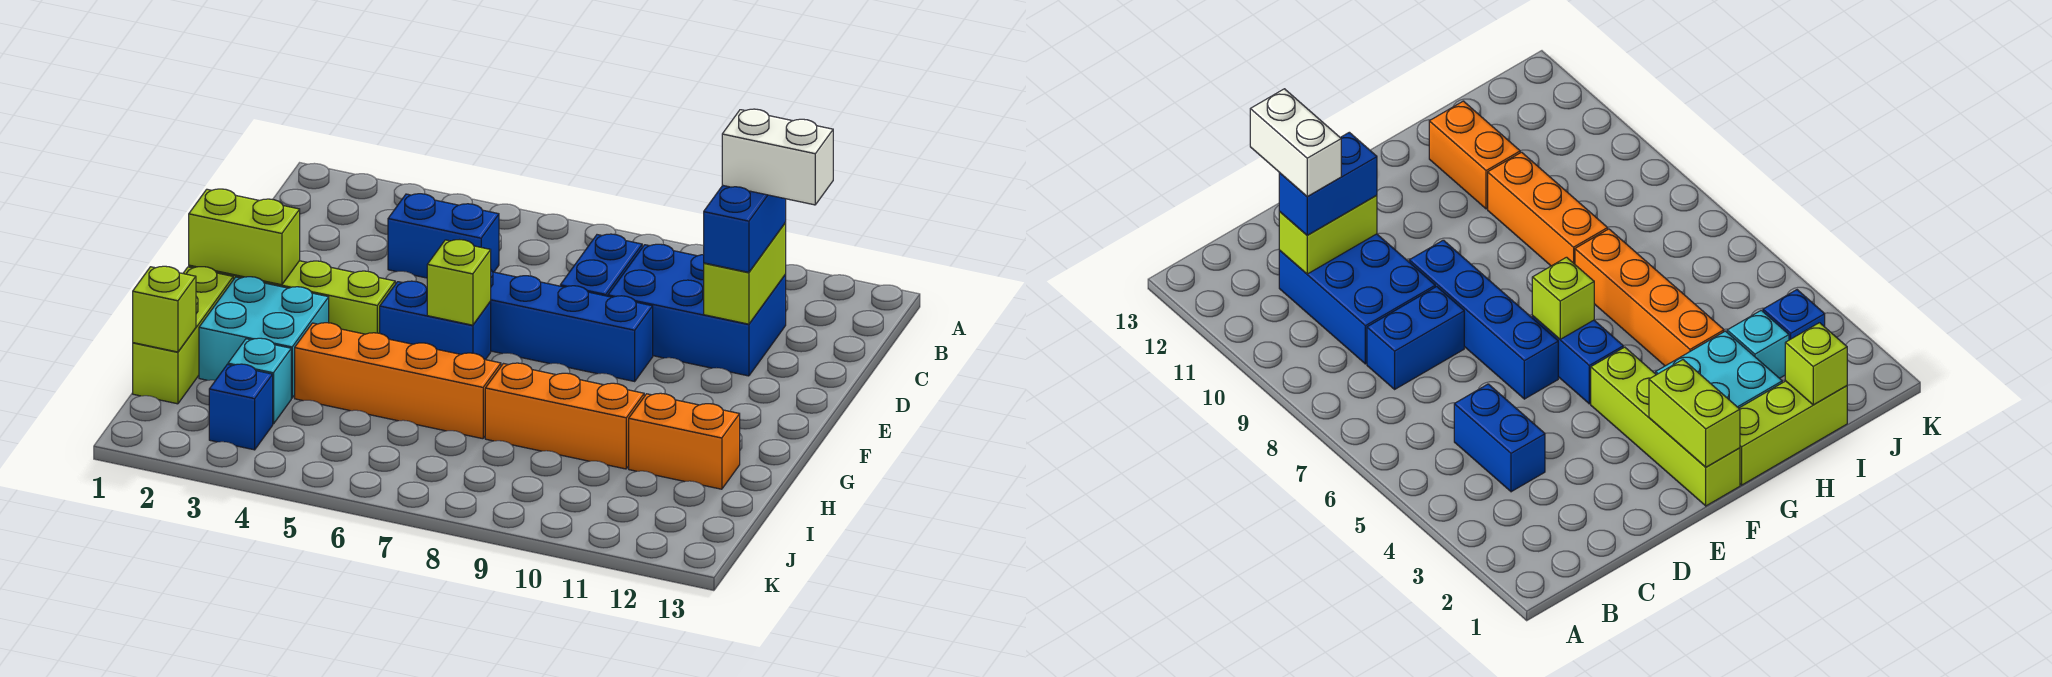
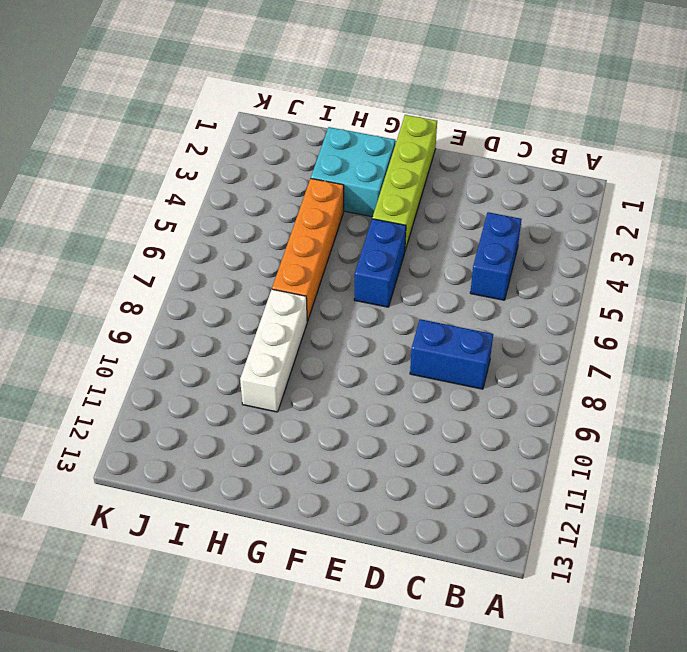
white brick H8:H10 level 1 -> orange brick H8:H10 level 1
none -> blue brick C9:D11 level 1
none -> blue brick E6:E9 level 1
none -> lime brick G1:I1 level 1

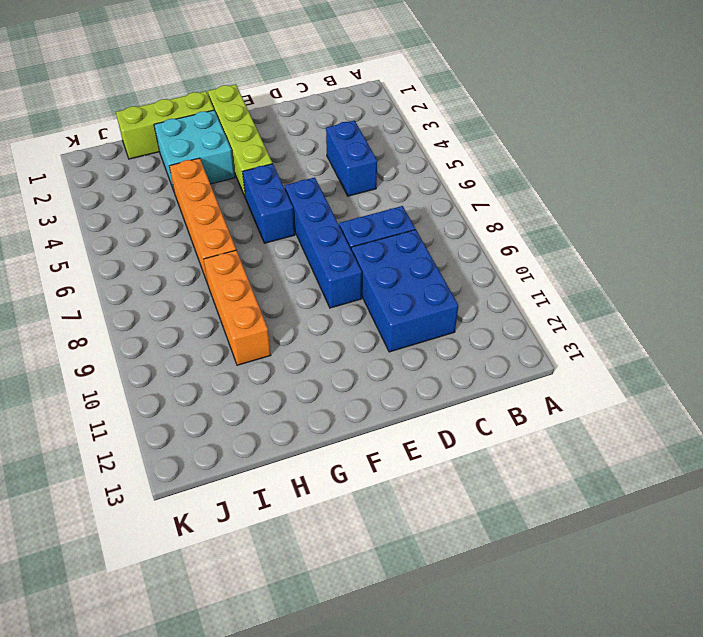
none -> orange brick H11:H12 level 1
none -> cyan brick I3 level 1
none -> blue brick J3 level 1

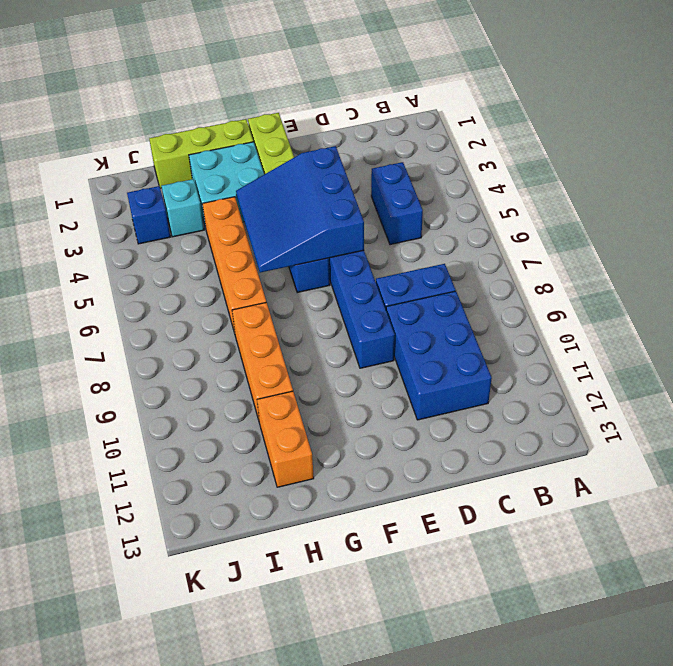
blue slope E4:G6 level 2 top E -> lime brick F6 level 2
none -> lime brick C11:D11 level 2
none -> lime brick F1:F2 level 2
none -> lime brick I1 level 2

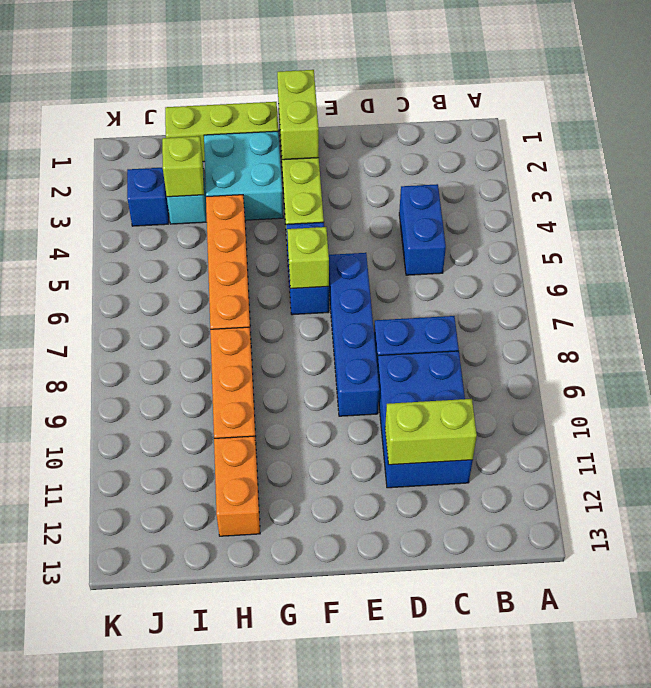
lime brick I3 level 2 -> lime brick I1 level 2
none -> blue brick C11:D11 level 3
none -> white brick C11:C12 level 4

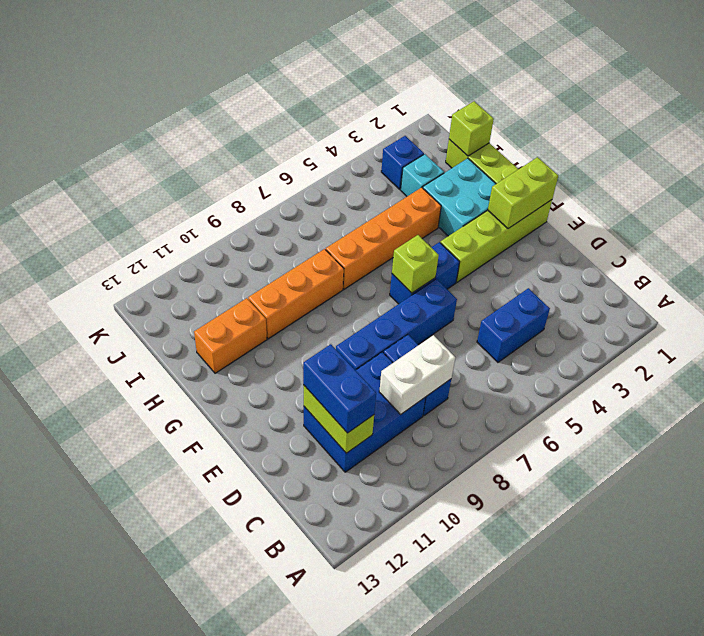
white brick C8:C9 level 2 -> white brick C11:C12 level 4

